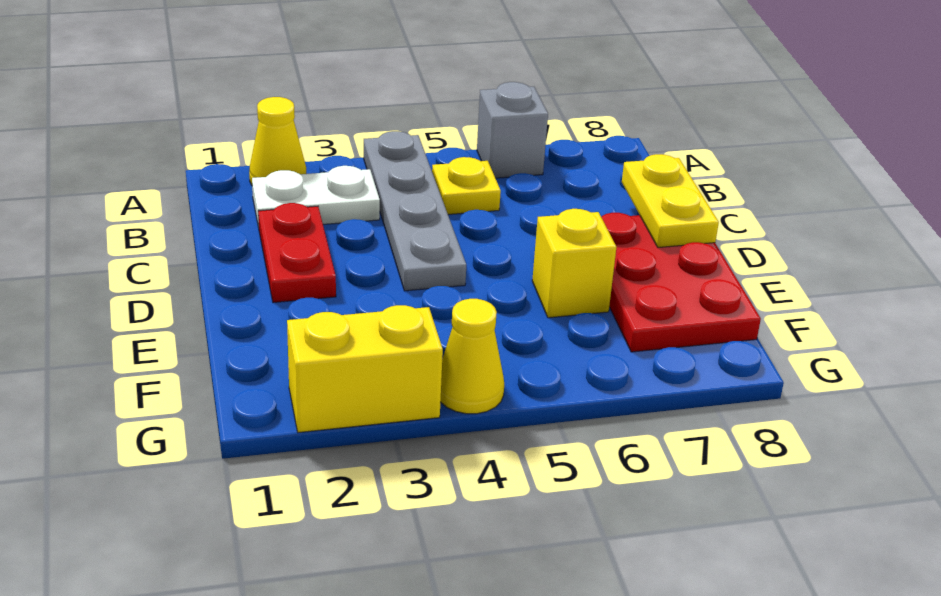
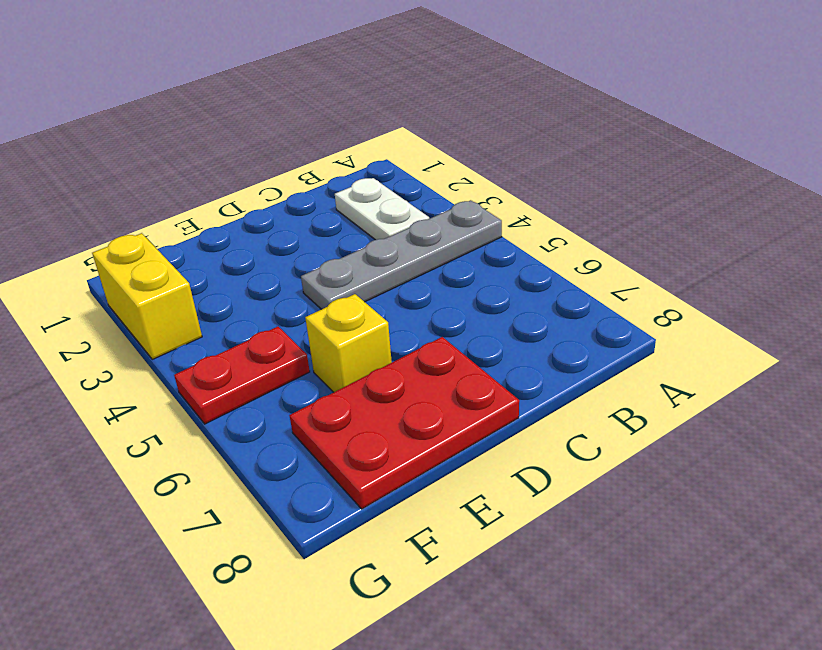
red plate F5:G5 level 1 -> red plate C2:D2 level 1
none -> yellow cone A2 level 1
none -> grey brick A6 level 1

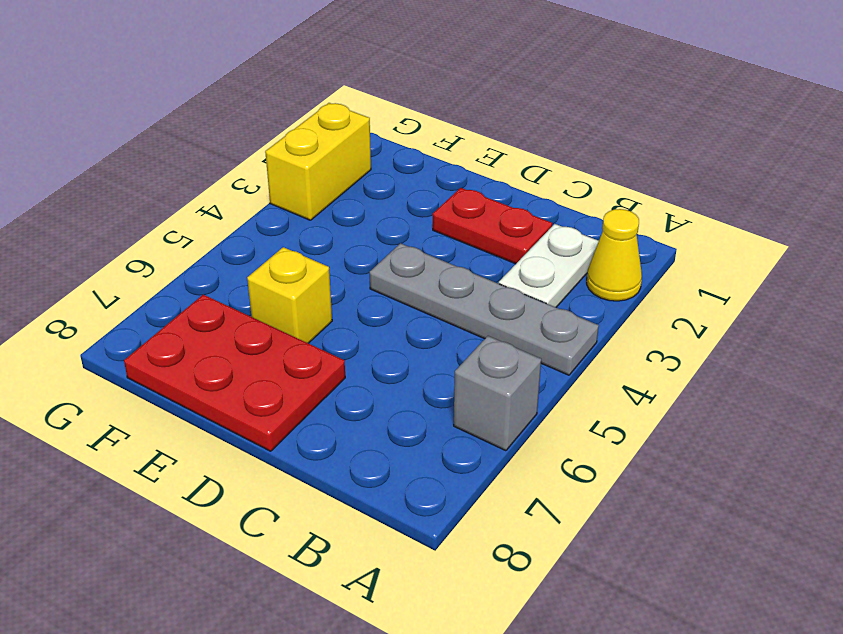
none -> yellow plate B5 level 1
none -> yellow cone G4 level 1

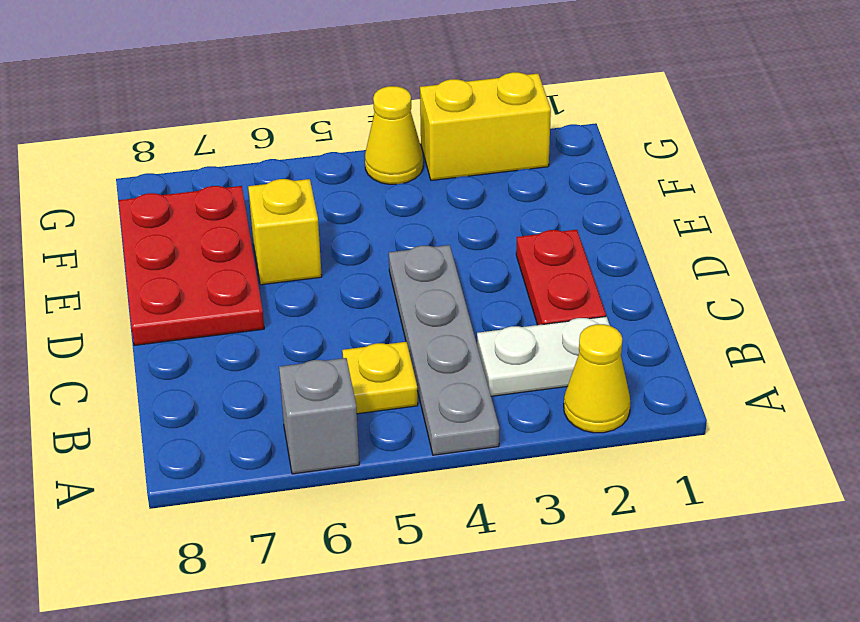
none -> yellow plate C8:D8 level 2

